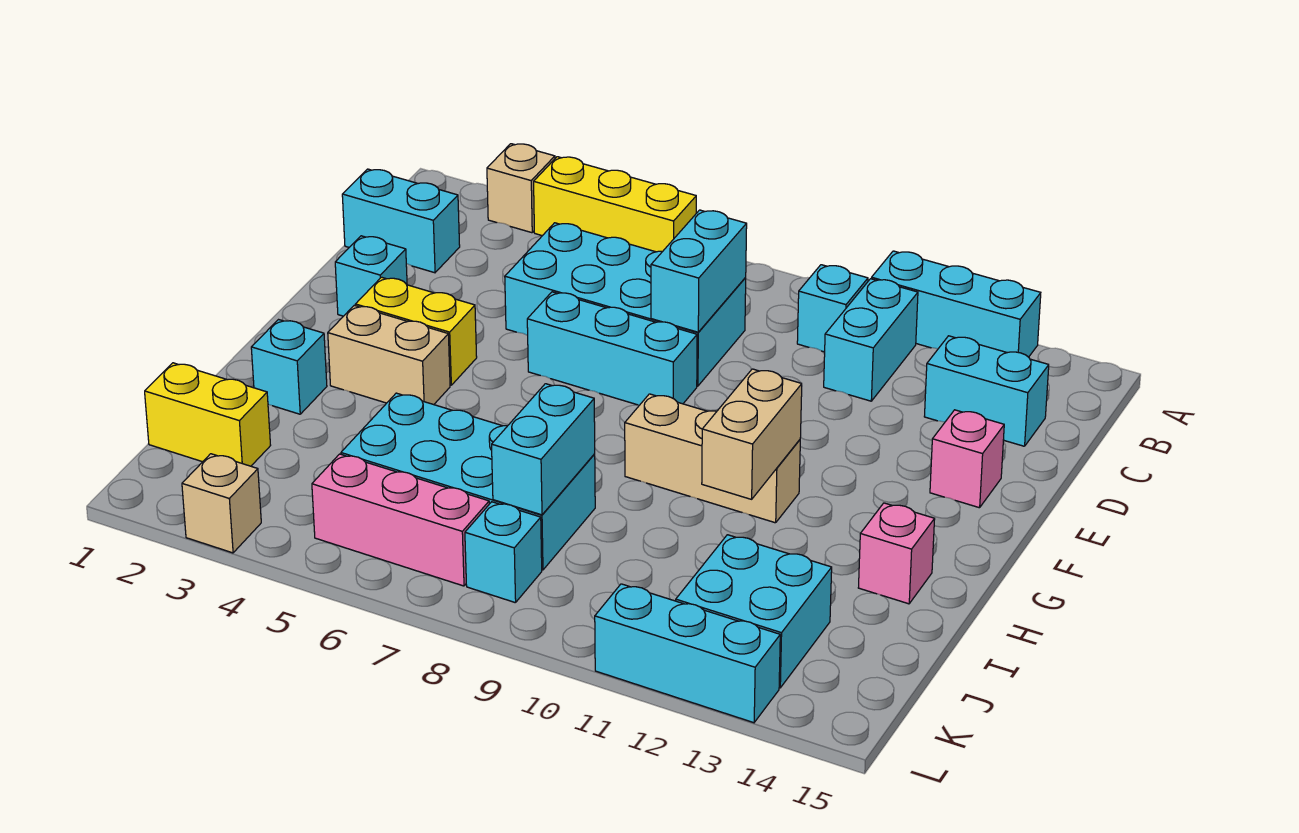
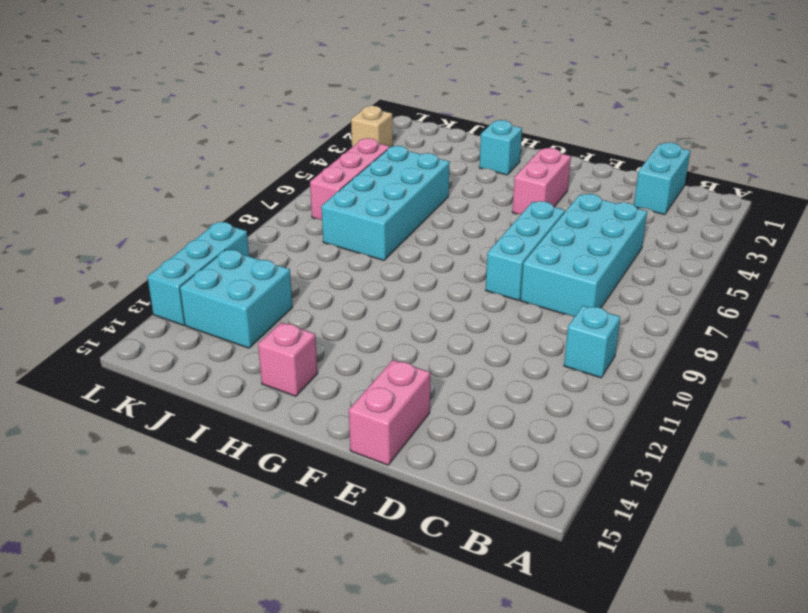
pink brick E14:E15 level 1 -> pink brick E14 level 1
pink brick F3:F4 level 1 -> yellow brick F3:F4 level 1
none -> tan brick A3 level 1
none -> yellow brick A4:A6 level 1
none -> cyan brick A11:A13 level 1

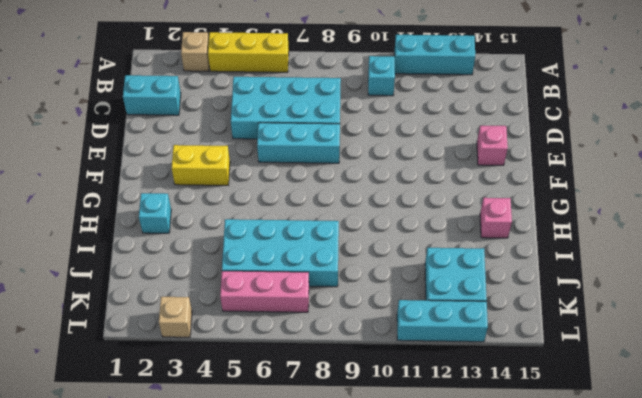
none -> cyan brick B11:C11 level 1
none -> cyan brick C13:C14 level 1
none -> cyan brick E2 level 1

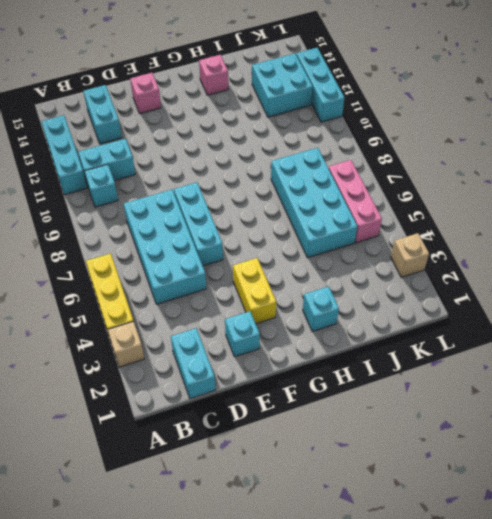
none -> tan brick G3:G4 level 1
none -> tan brick G9:G11 level 1
none -> yellow brick J1:J2 level 1

